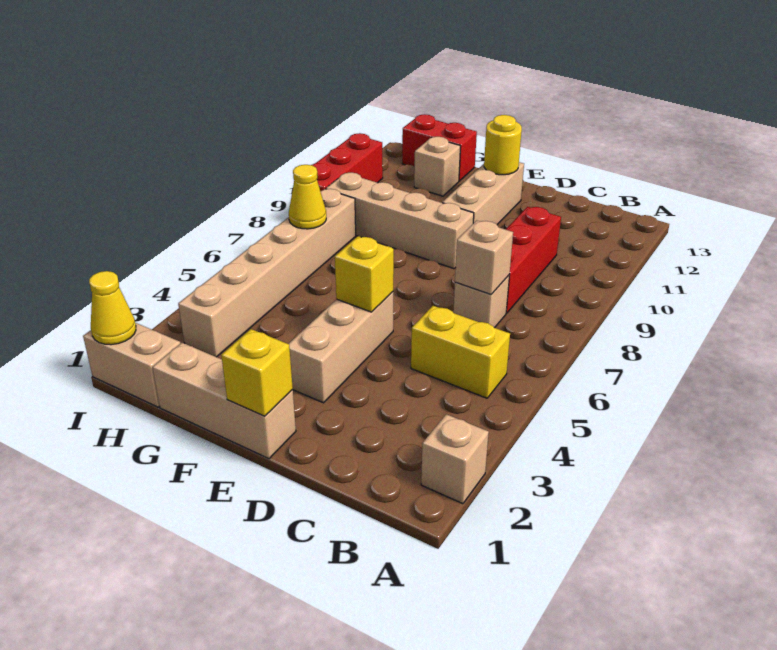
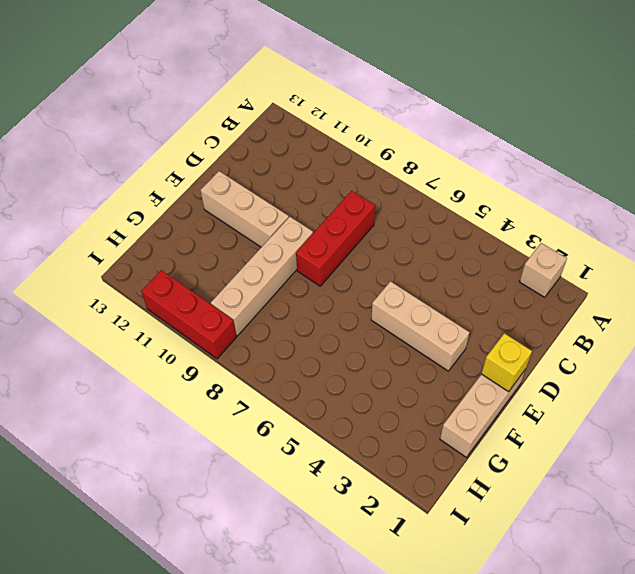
red brick C8:E8 level 1 -> red brick C8:C10 level 1
none -> yellow brick B5:C5 level 1
none -> tan brick C7 level 1
none -> tan brick G12 level 1

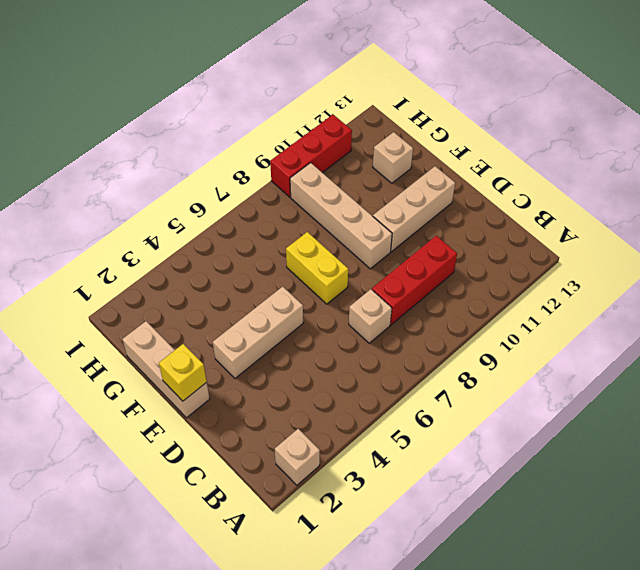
yellow brick E7:F7 level 1 -> yellow brick B5:C5 level 1
none -> red brick G13:H13 level 1
none -> tan brick H1:I1 level 1
none -> tan brick H3:H8 level 1

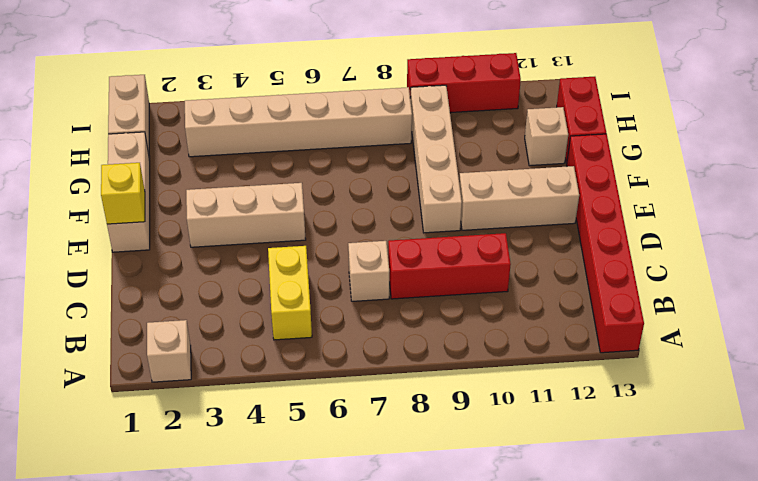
red brick A13:F13 level 1 -> none
none -> tan brick C7 level 2
none -> yellow brick E5 level 2
none -> yellow round brick E12 level 2

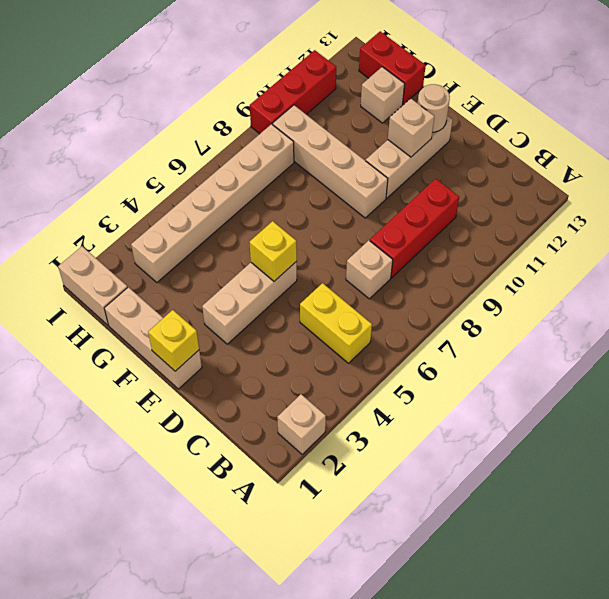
tan brick E11 level 2 -> tan brick C7 level 2
tan round brick E12 level 2 -> yellow round brick E12 level 2
none -> yellow cone H7 level 2
none -> yellow cone I1 level 2

